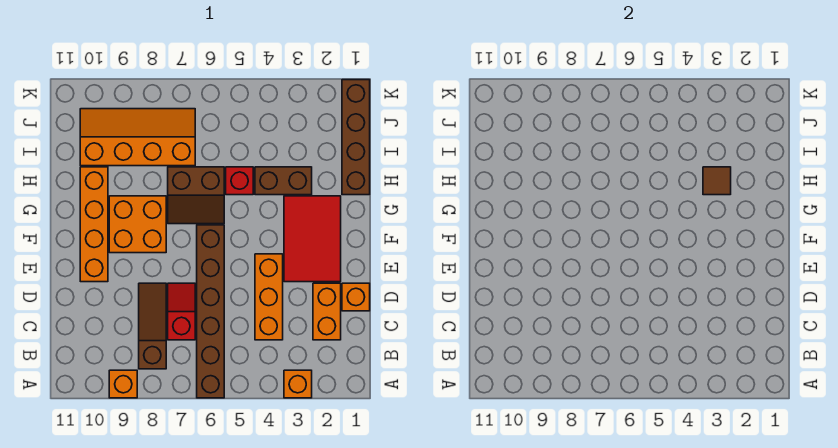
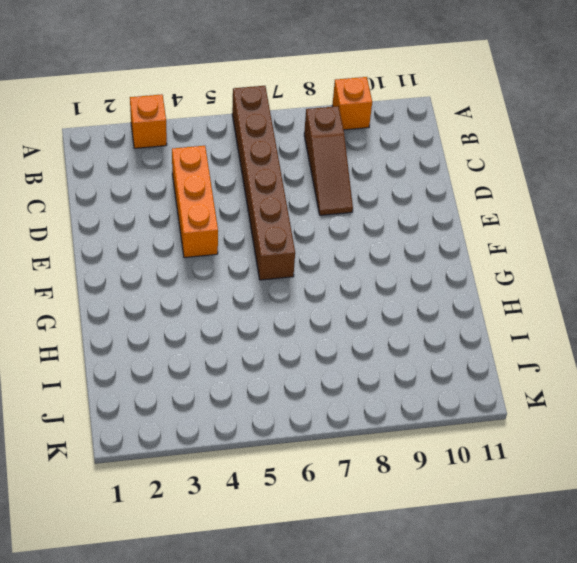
none -> orange brick C2:D2 level 1
none -> red slope C7:D7 level 1 top C
none -> orange brick D1 level 1

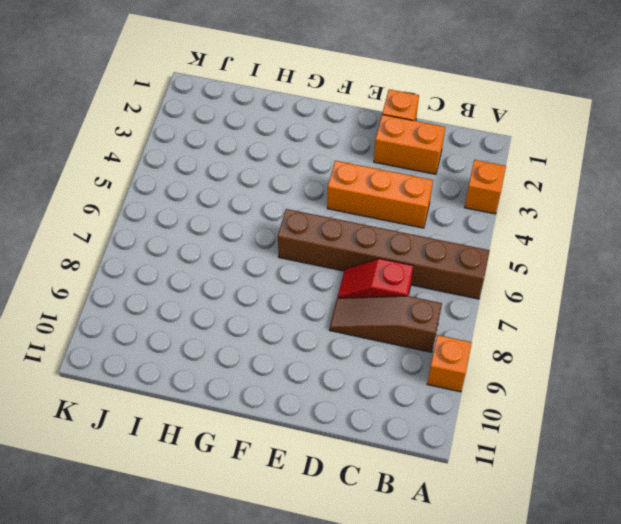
none -> red tile E2:G3 level 1
none -> orange brick E10:H10 level 1
none -> orange brick F8:G9 level 1

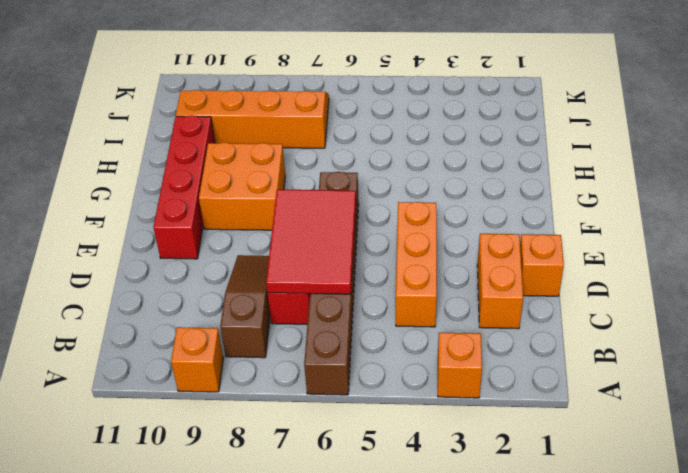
red tile C6:E7 level 2 -> red tile E2:G3 level 1
red brick E10:H10 level 1 -> orange brick E10:H10 level 1
none -> brown slope G6:H7 level 1 top H
none -> brown brick H1:K1 level 1
none -> brown brick H3:H4 level 1

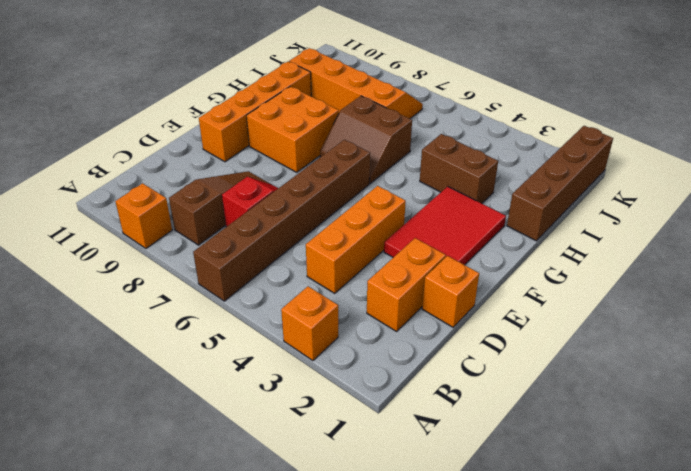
none -> red brick H5 level 1
none -> brown tile H3 level 2

